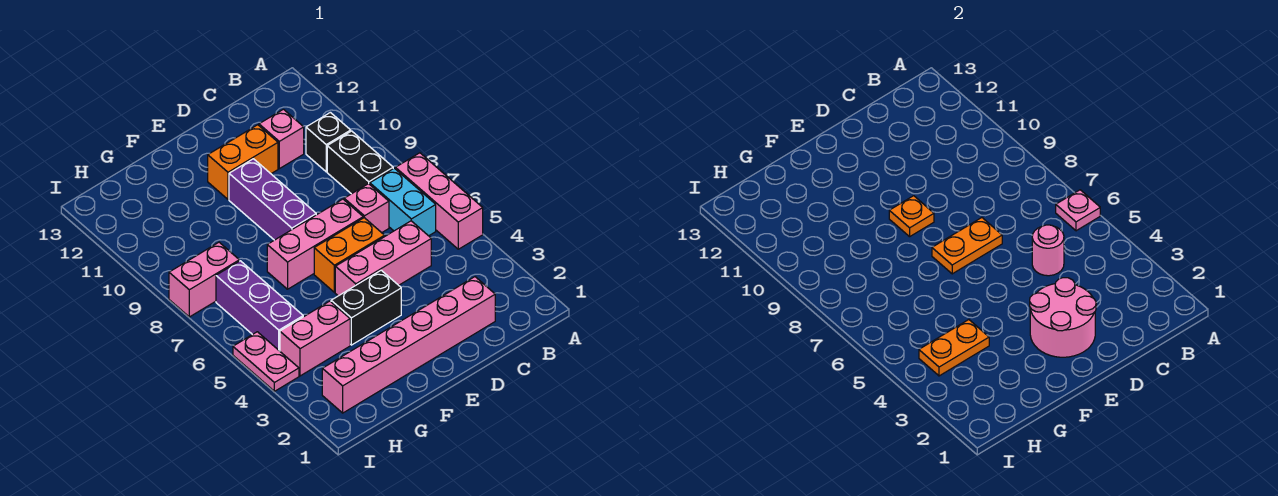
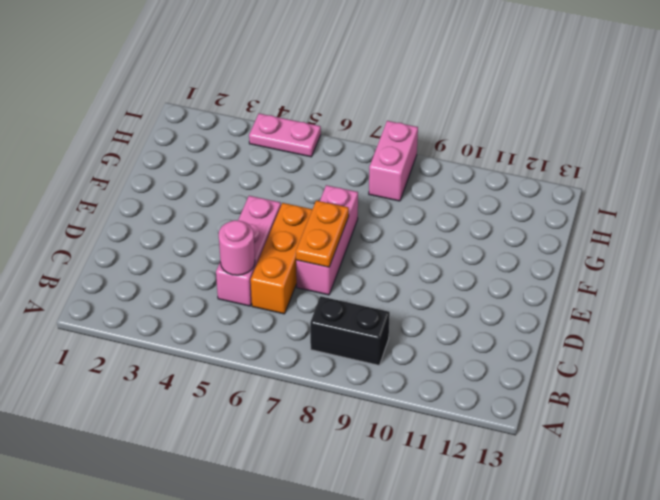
orange brick C6:E6 level 1 -> orange brick D6:E6 level 1
none -> pink brick A5:A7 level 1
none -> cyan brick B6:B7 level 1
none -> black brick B10 level 1

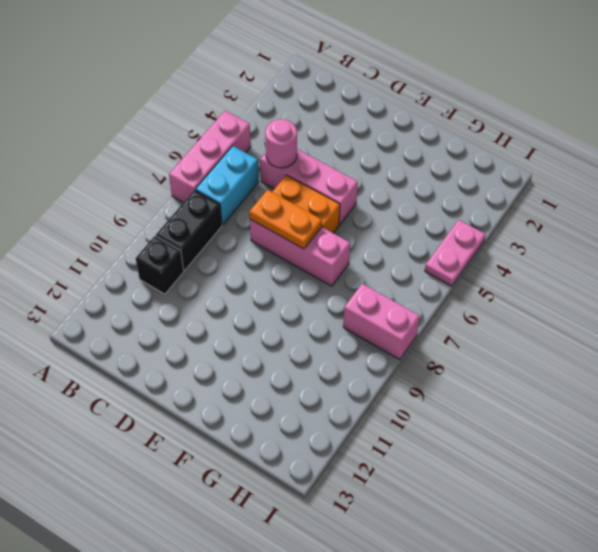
none -> pink brick C2:H2 level 1
none -> pink brick C7 level 1
none -> pink brick C11 level 1

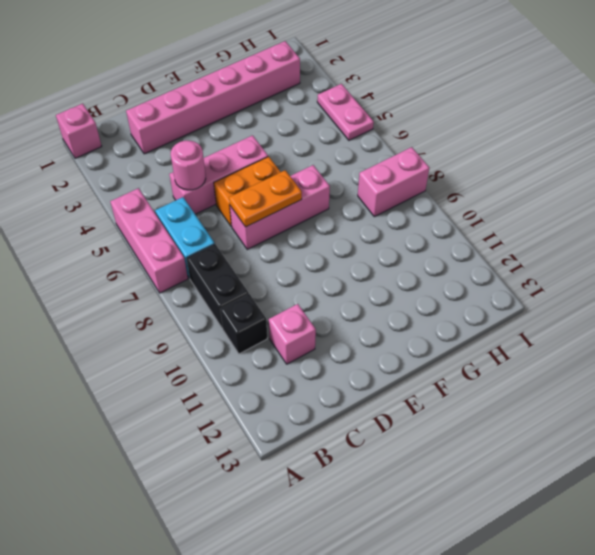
pink brick A1 level 1 -> pink brick C7 level 1
none -> orange brick D11:E11 level 1
none -> black brick E4:F4 level 1
none -> purple brick E8:E10 level 1

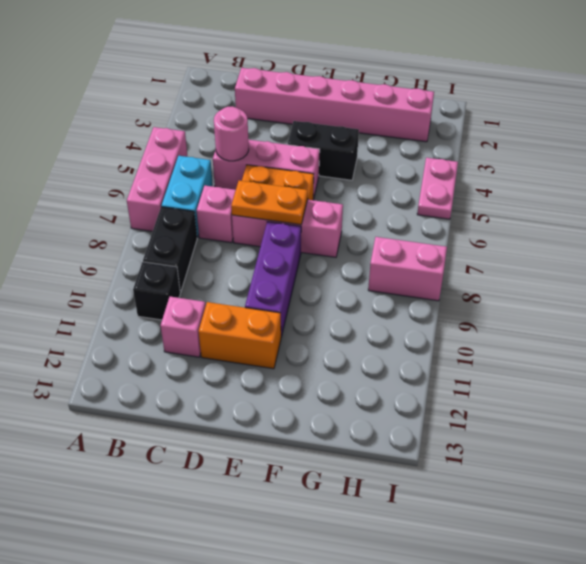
none -> pink brick G4:H4 level 1
none -> purple brick H5:H7 level 1
none -> pink plate A6 level 2

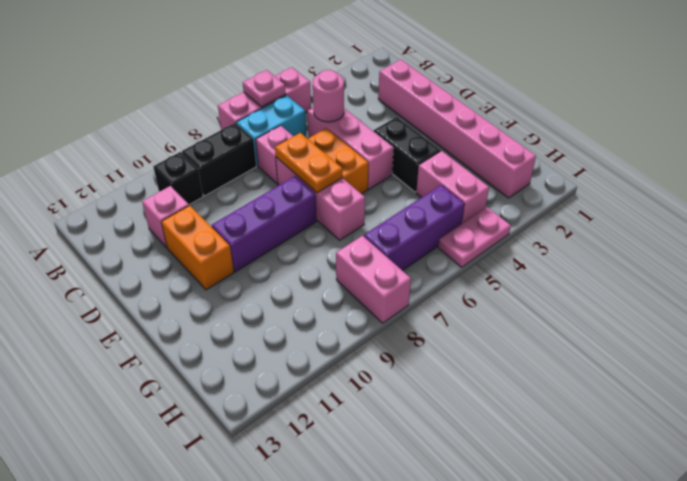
none -> pink round brick D2:E3 level 2
none -> orange plate E9 level 2
none -> orange plate G4:H4 level 2

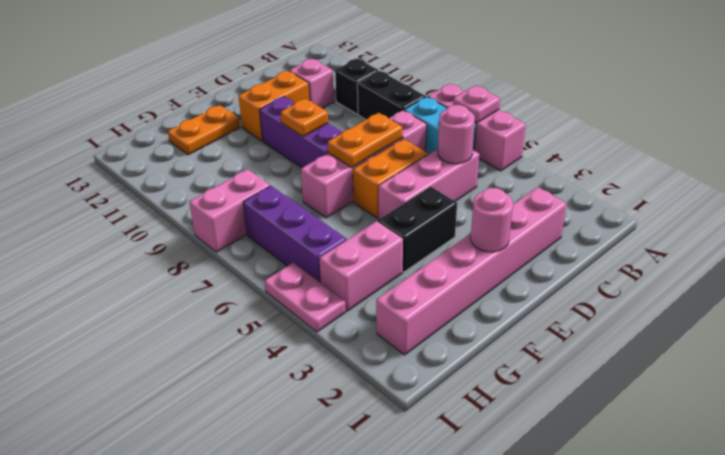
pink round brick E2 level 2 -> pink round brick D2:E3 level 2
orange plate F12:G12 level 1 -> orange plate G4:H4 level 2

